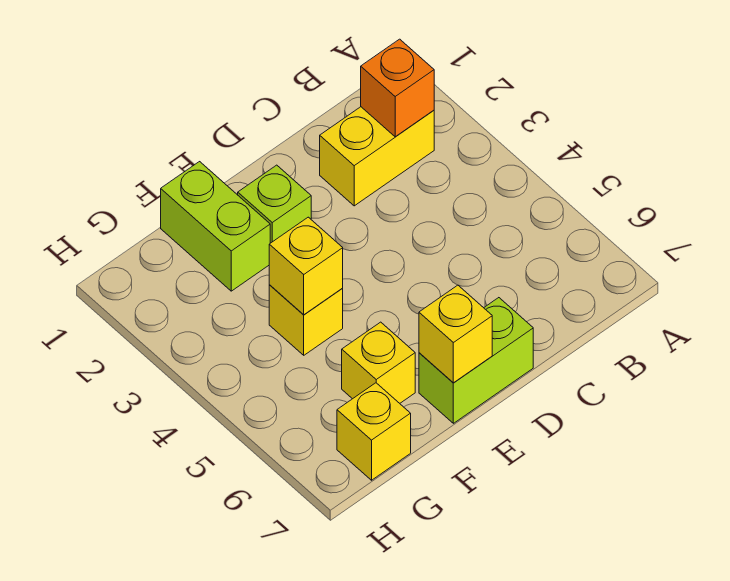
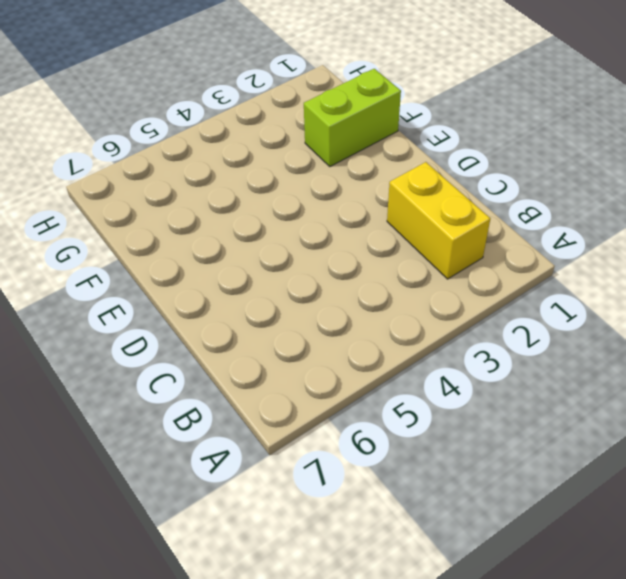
none -> lime brick D7:E7 level 1
none -> lime brick E2 level 1

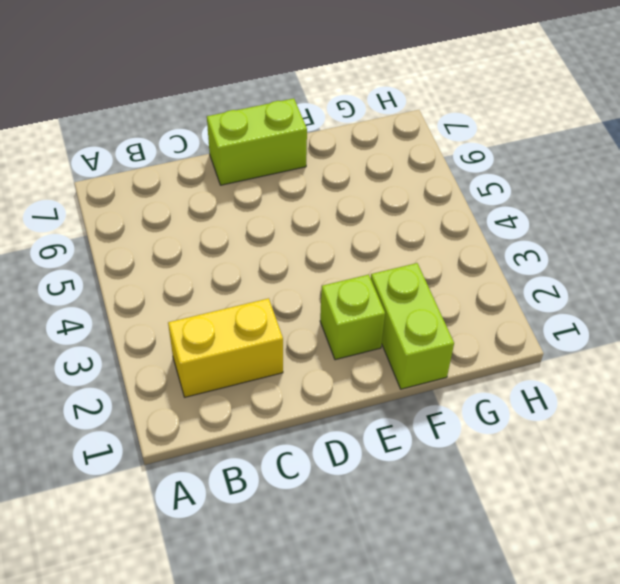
none -> yellow brick F4 level 1
none -> yellow brick F6 level 1

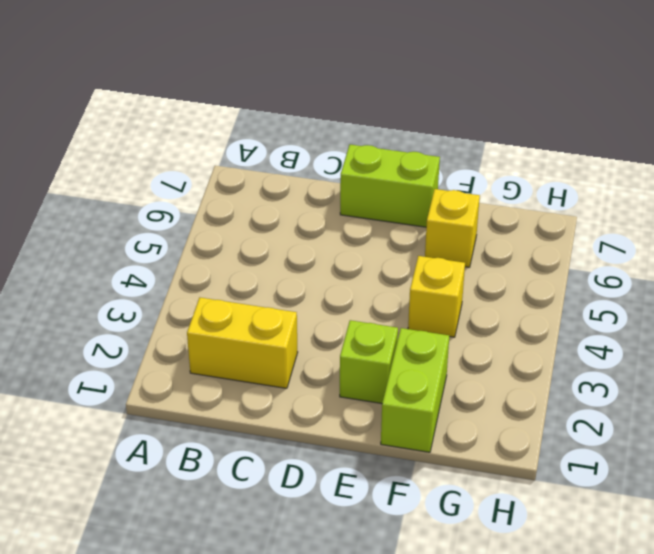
none -> yellow brick G7 level 1
none -> orange brick B2 level 2

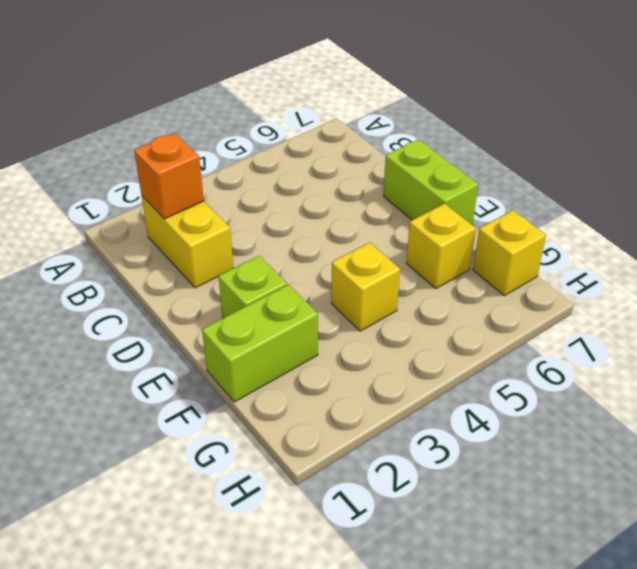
none -> yellow brick E7 level 2
none -> yellow brick F4 level 2

